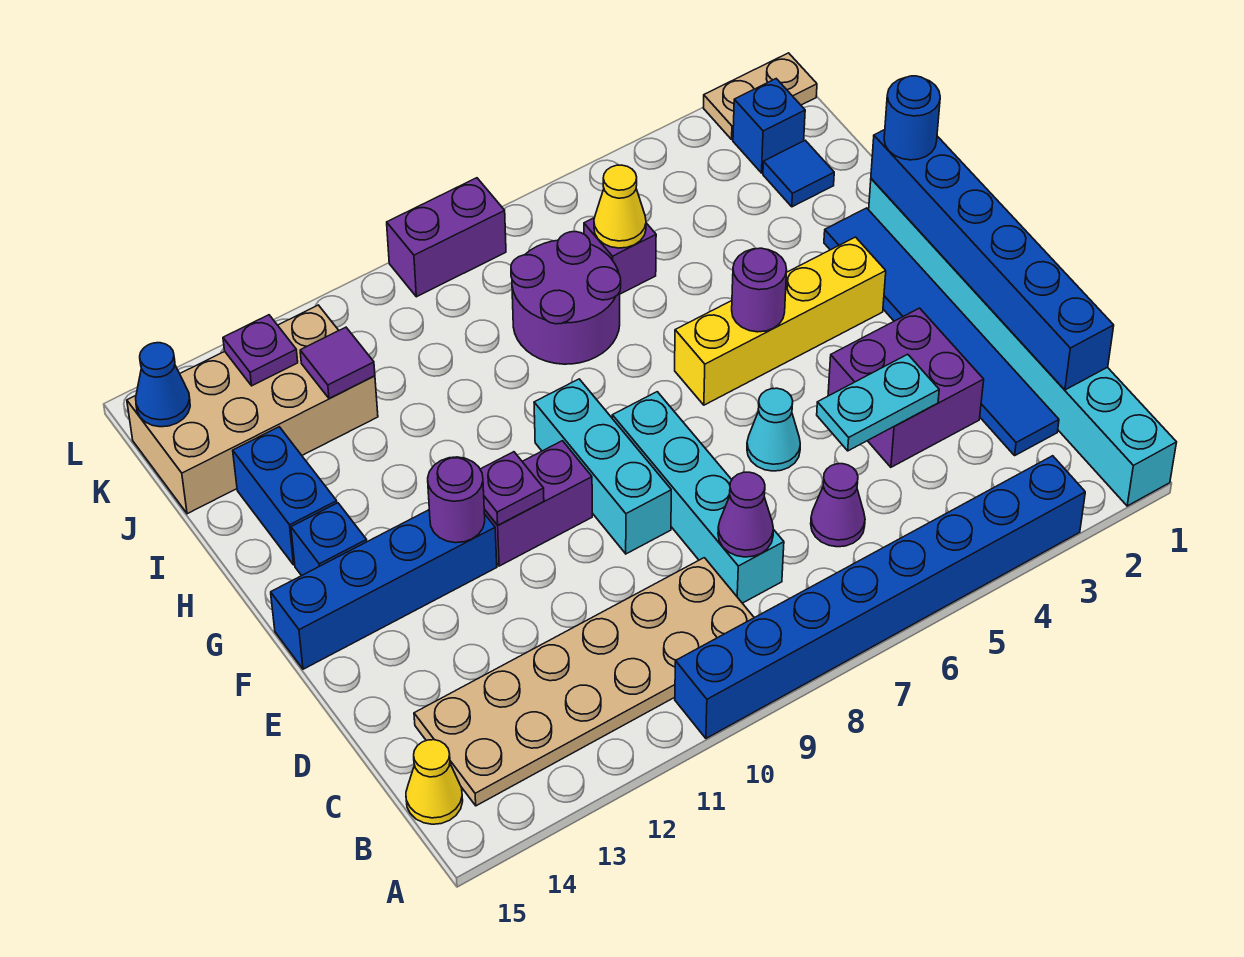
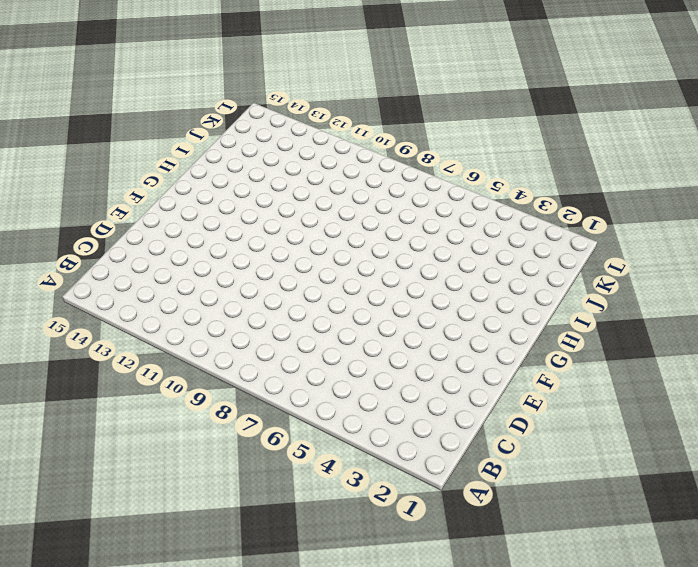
none -> cyan brick A1:H1 level 1
none -> blue brick A3:A10 level 1
none -> tan plate B9:C14 level 1
none -> yellow cone B15 level 1

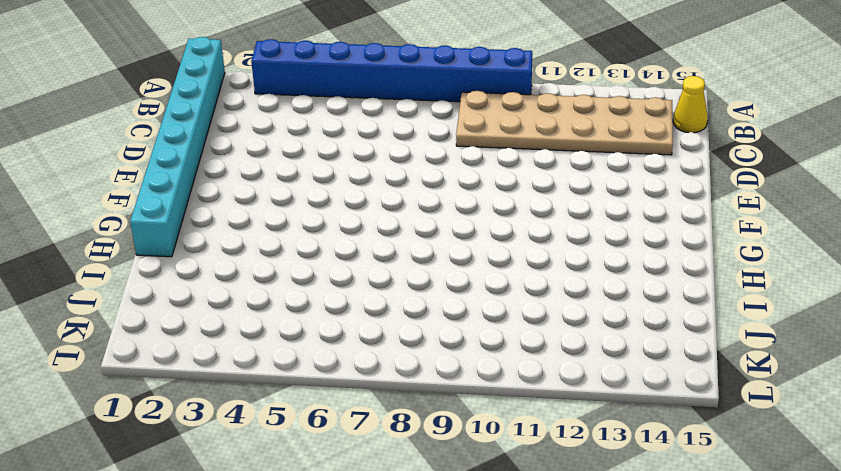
none -> blue tile C2:H2 level 1
none -> purple cone C6 level 1
none -> cyan brick C8:F8 level 1
none -> purple brick D3:E4 level 1

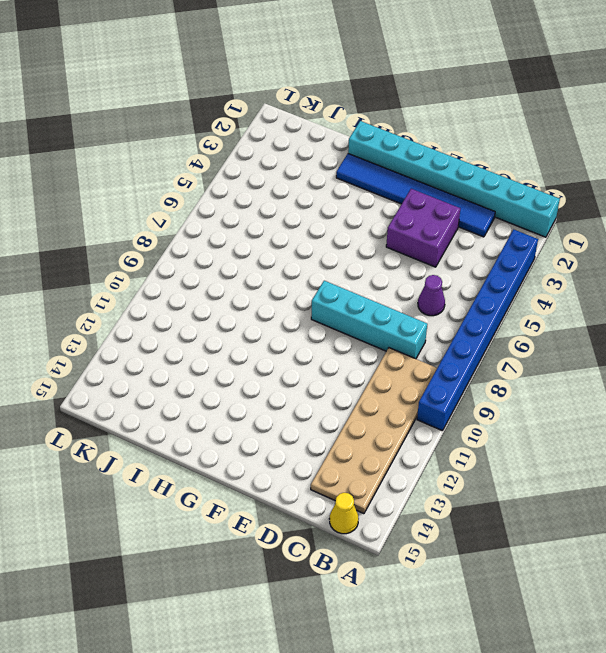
none -> cyan cone E6 level 1
none -> cyan brick E9:G9 level 1
none -> purple brick F10:F11 level 1
none -> blue brick F12:F15 level 1

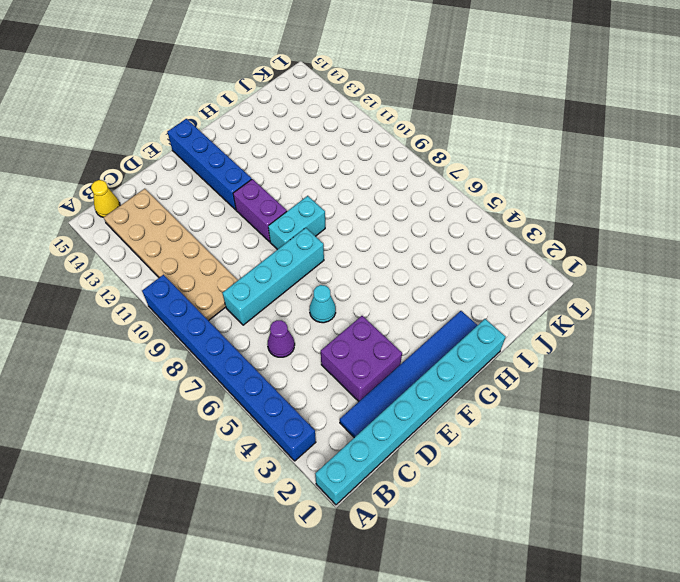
cyan brick F9:G9 level 1 -> cyan brick E9:G9 level 1
none -> yellow brick G3:G6 level 1
none -> blue brick G14 level 1
none -> blue brick H14:I14 level 1
none -> purple round brick I7:J8 level 1

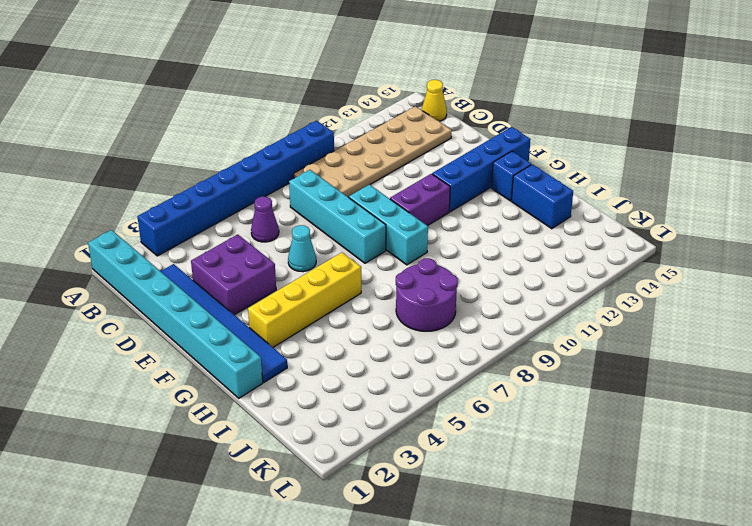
none -> blue tile J2 level 1
none -> purple brick J6 level 1
none -> tan brick J12:K15 level 1
none -> blue brick K2 level 1

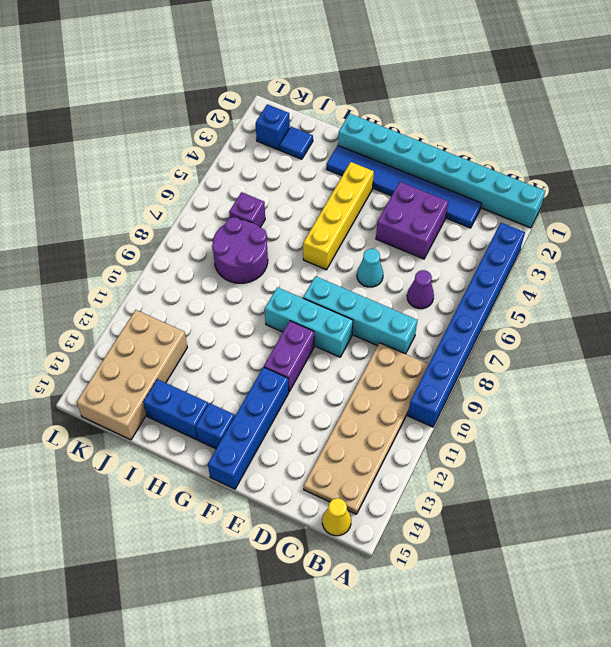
none -> tan plate L1:L2 level 1
none -> purple brick L8:L9 level 1
none -> blue brick C1:H1 level 2
none -> purple cone C8 level 2

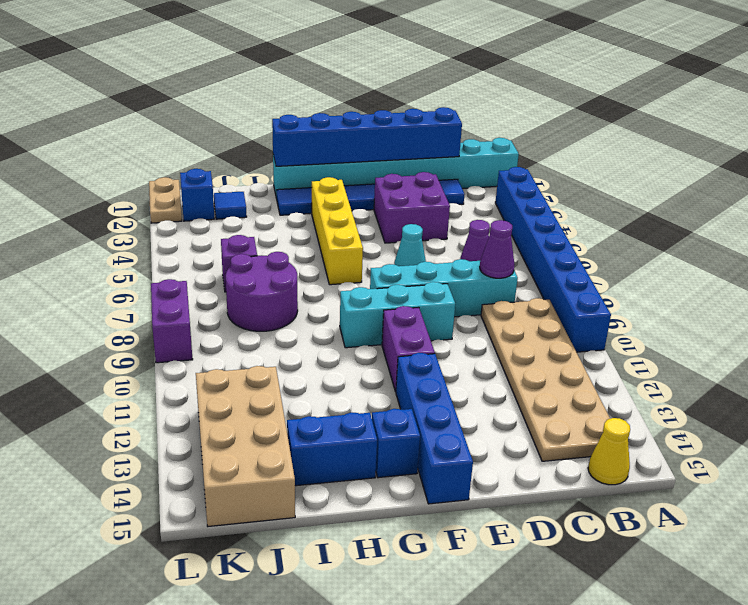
none -> cyan plate D4:D5 level 2
none -> purple plate F11 level 2
none -> purple round brick F12 level 2
none -> purple round brick G5 level 2

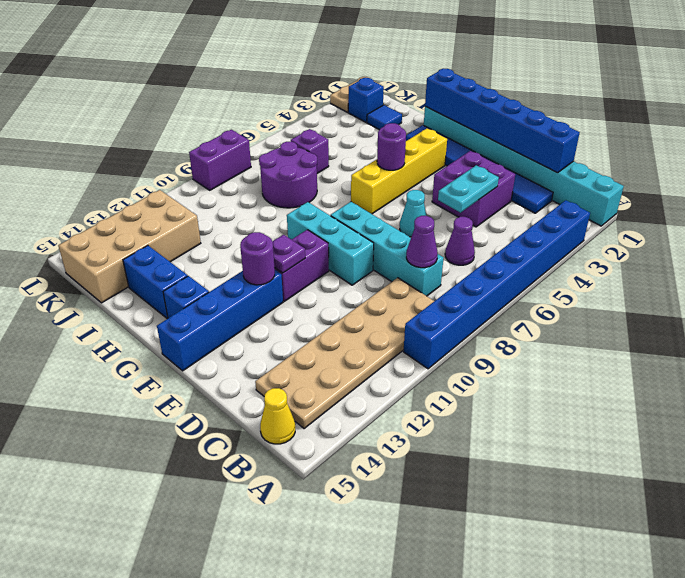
none -> yellow cone J6 level 2
none -> purple tile J12 level 2
none -> purple plate K13 level 2
none -> blue cone K15 level 2

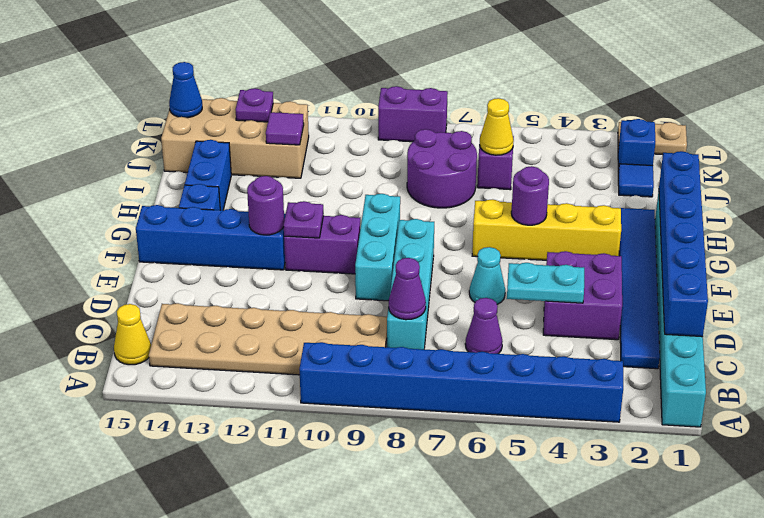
none -> blue round brick H1 level 3

